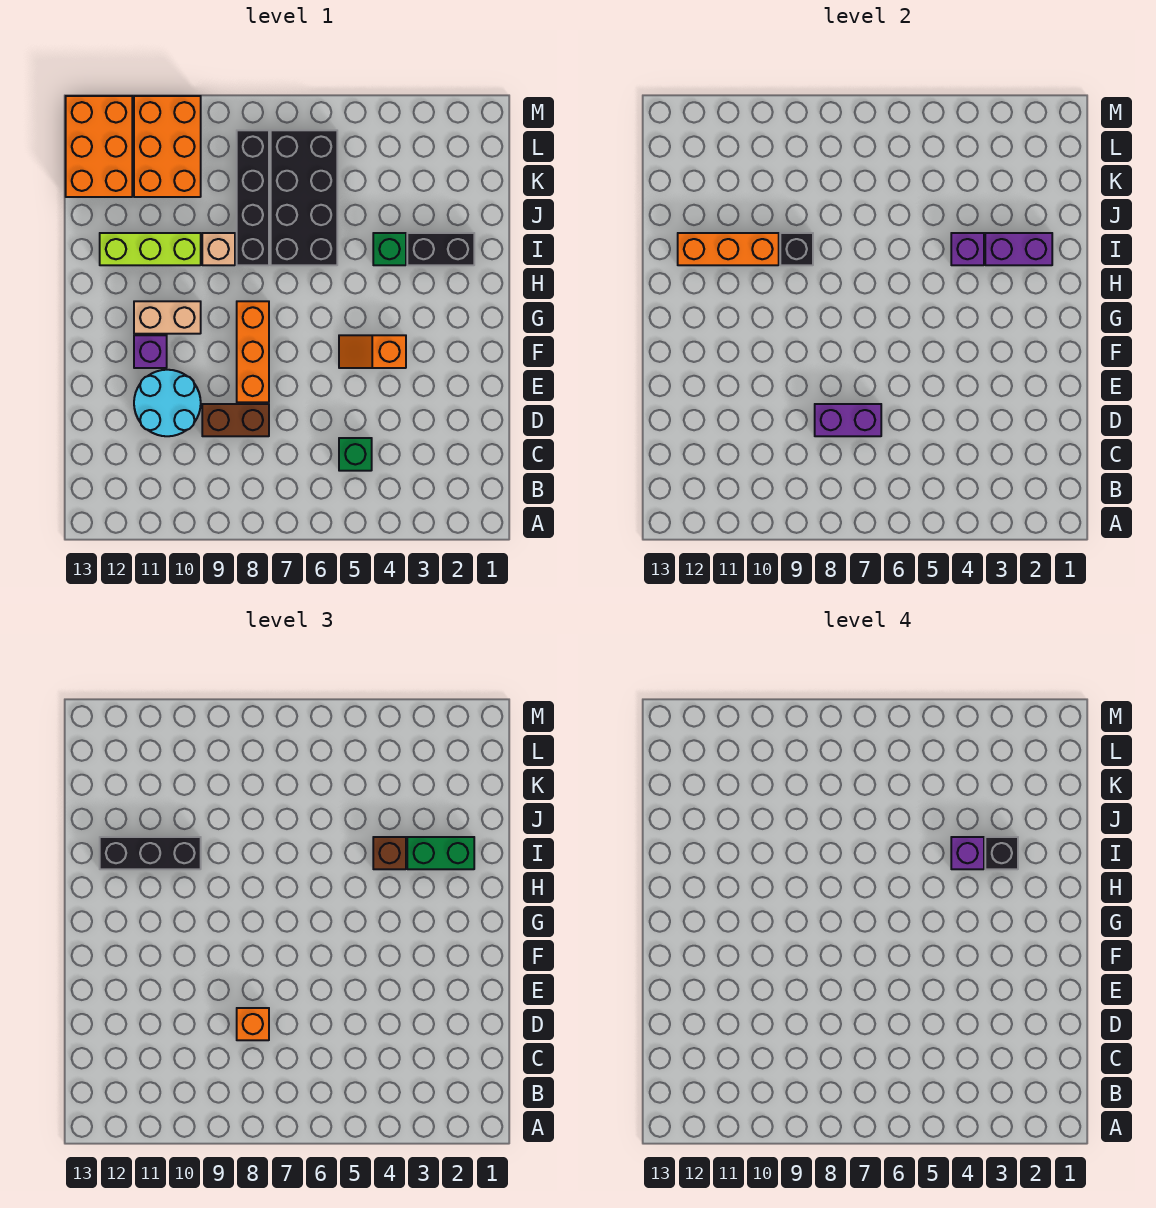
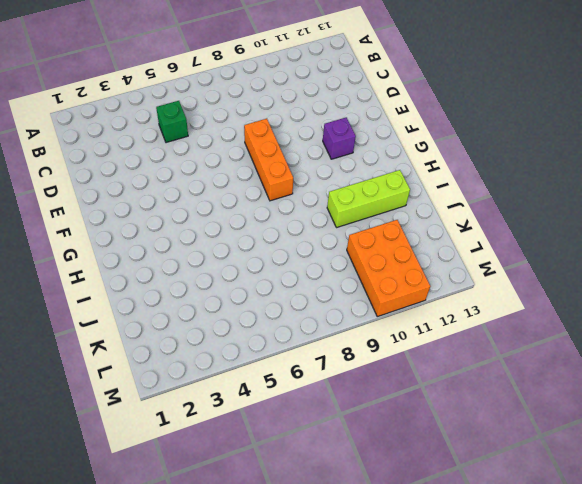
none -> brown brick D8:D9 level 1
none -> cyan round brick D10:E11 level 1
none -> orange slope F4:F5 level 1 top 4

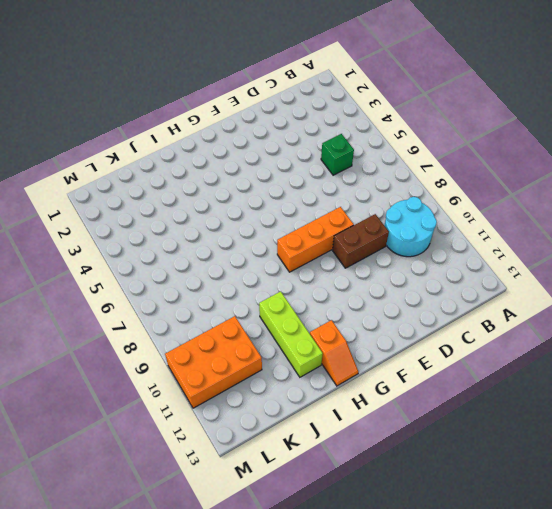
cyan round brick B9:C10 level 1 -> cyan round brick D10:E11 level 1
brown brick D9:E9 level 1 -> brown brick D8:D9 level 1
orange slope H12:H13 level 1 top 12 -> orange slope F4:F5 level 1 top 4
none -> purple brick F11 level 1
none -> tan brick G10:G11 level 1
none -> black brick I2:I3 level 1

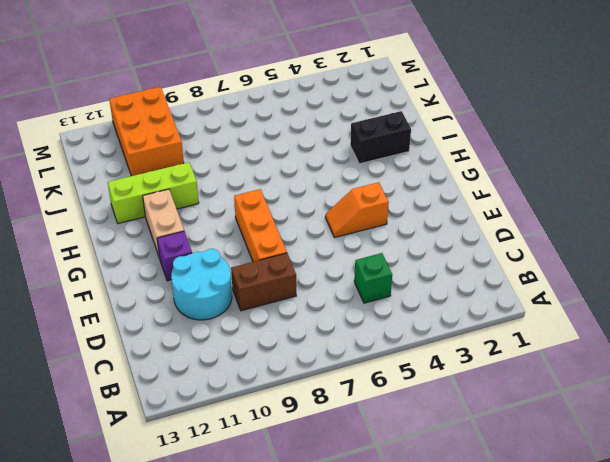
tan brick G11:H11 level 1 -> tan brick G10:G11 level 1
none -> green brick I4 level 1
none -> black brick I6:L7 level 1
none -> black brick I8:L8 level 1

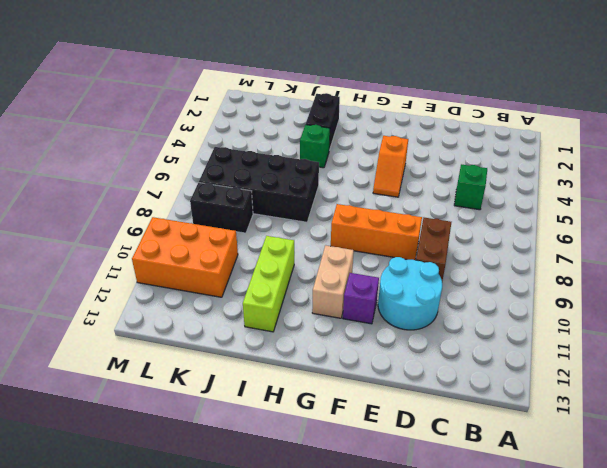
black brick K8:L8 level 1 -> black brick I8:L8 level 1
none -> tan brick I9 level 1
none -> orange brick K12:M13 level 1
none -> purple brick D7:D8 level 2

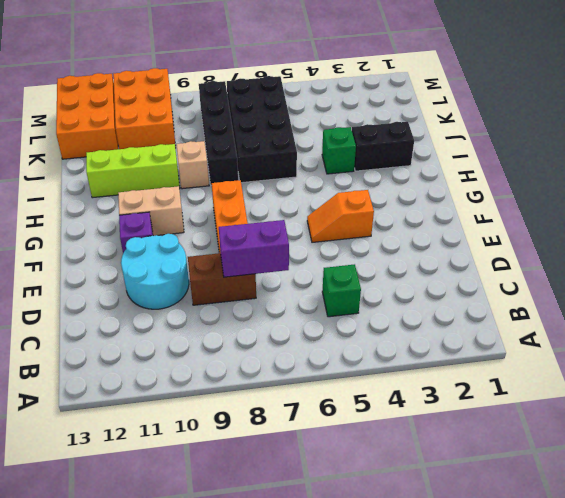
none -> purple brick I2:I3 level 2
none -> purple brick I4 level 2
none -> black brick I9 level 2

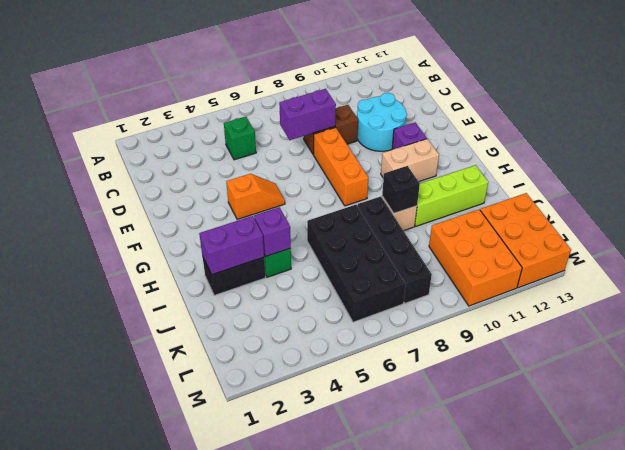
none -> orange brick I10:I12 level 2
none -> orange brick D8 level 3
none -> green brick I2:I3 level 3

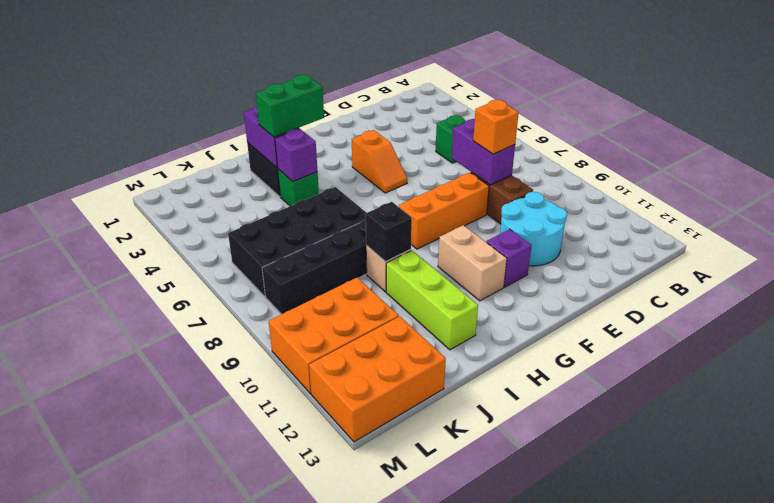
green brick H3:I3 level 3 -> green brick I2:I3 level 3
none -> orange brick I10:I12 level 2
none -> brown brick I4 level 3
none -> black brick I10:I12 level 3

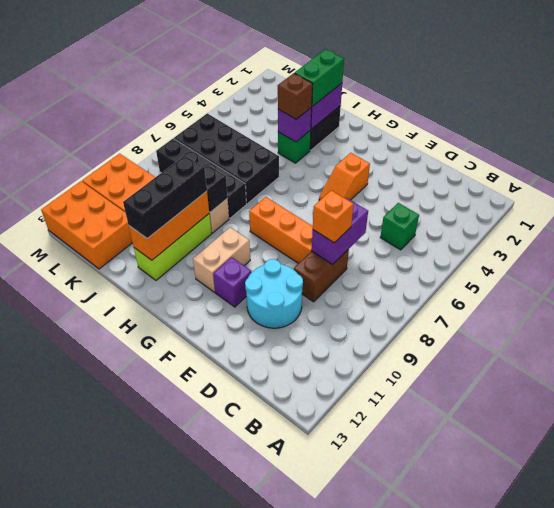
none -> black brick I3 level 4
none -> purple brick I4 level 4

